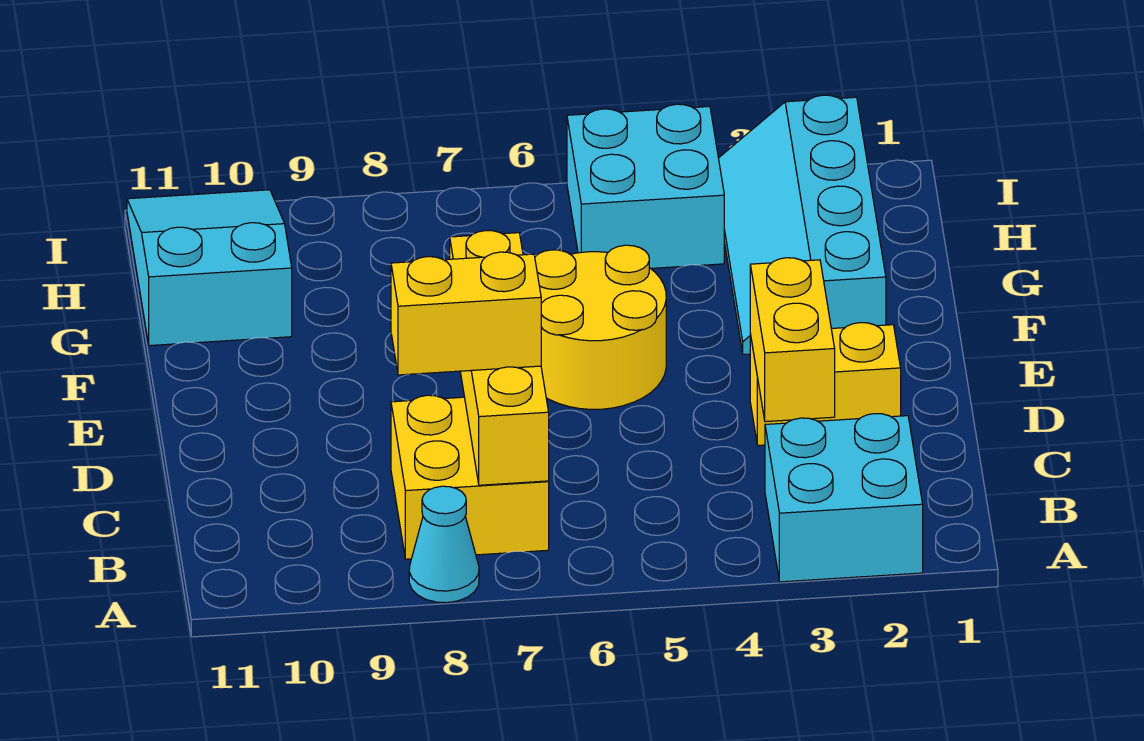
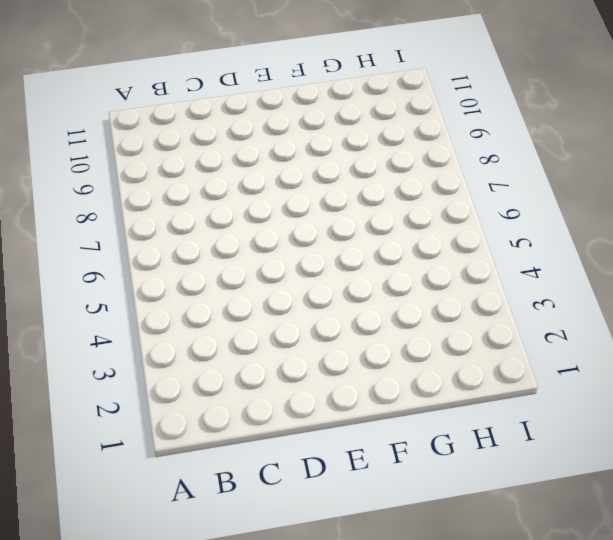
none -> cyan brick A2:B3 level 1
none -> cyan cone A8 level 1

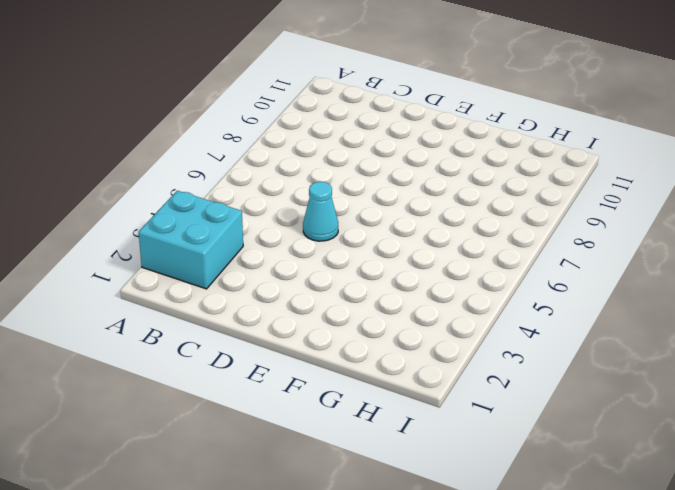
cyan cone D5 level 1 -> cyan cone A8 level 1
none -> yellow brick B7:C8 level 1
none -> yellow brick D2:D3 level 1

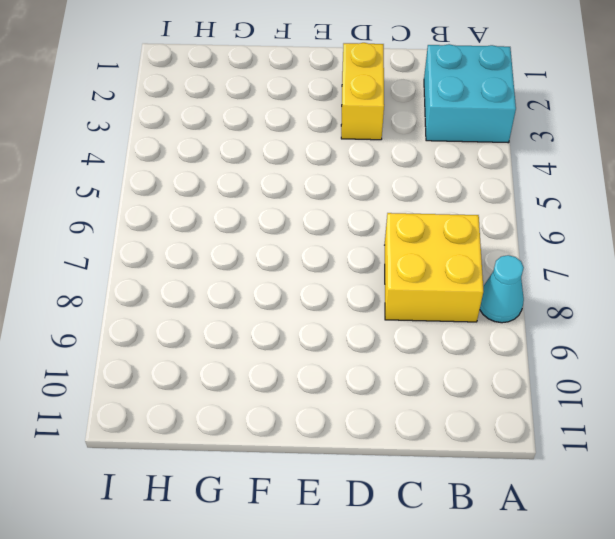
none -> yellow round brick E5:F6 level 1
none -> cyan slope F2:I3 level 1 top 2

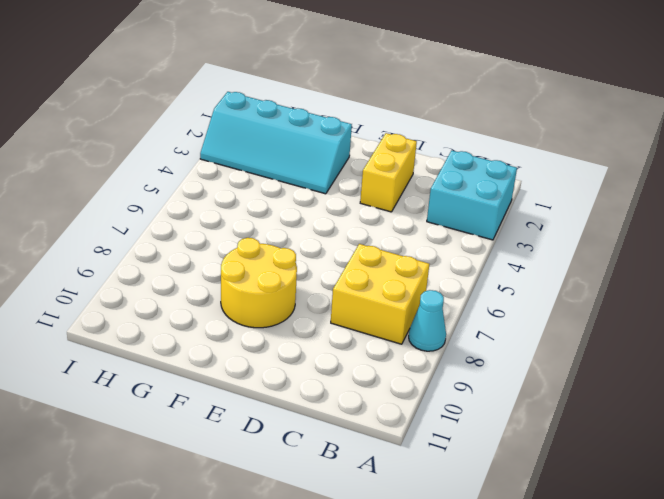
yellow round brick E8:F9 level 1 -> yellow round brick E5:F6 level 1
none -> cyan slope G10:I11 level 1 top G
none -> cyan brick H4:I5 level 1

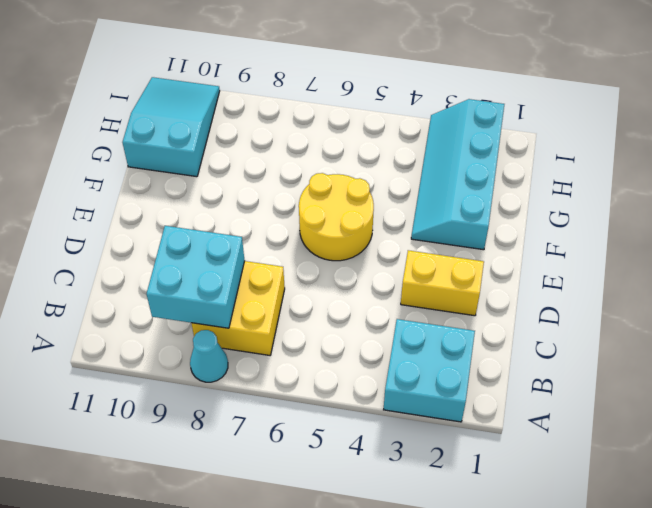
cyan brick B8:C9 level 2 -> cyan brick H4:I5 level 1
none -> yellow brick B7:E7 level 2
none -> yellow brick C3:D3 level 2

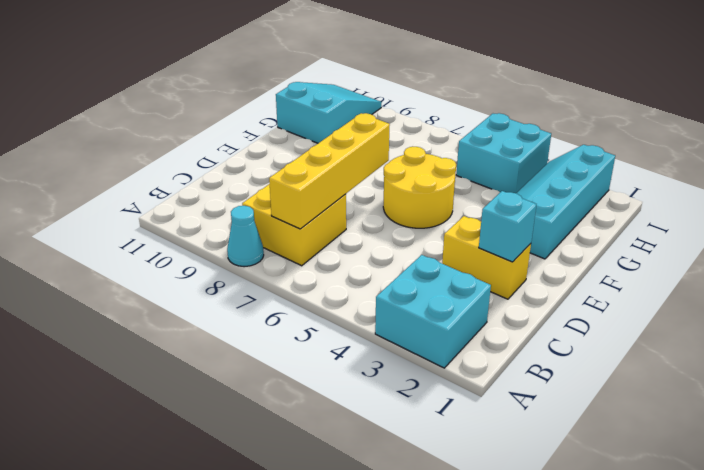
cyan brick D2 level 2 -> none
none -> yellow brick C3:D3 level 2
none -> yellow brick C7:C8 level 3

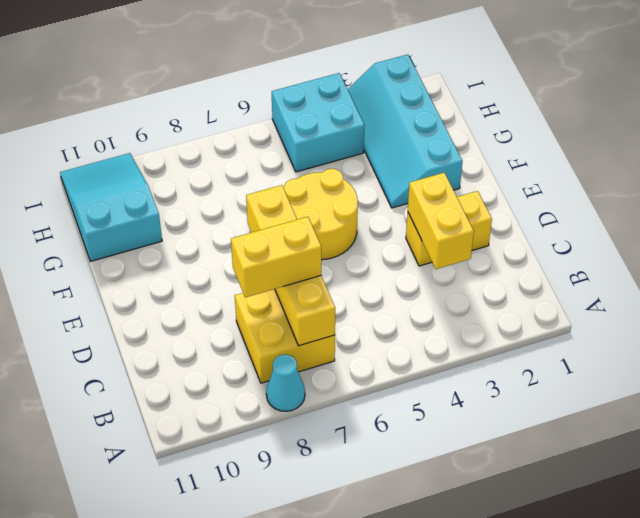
none -> cyan brick A2:B3 level 1

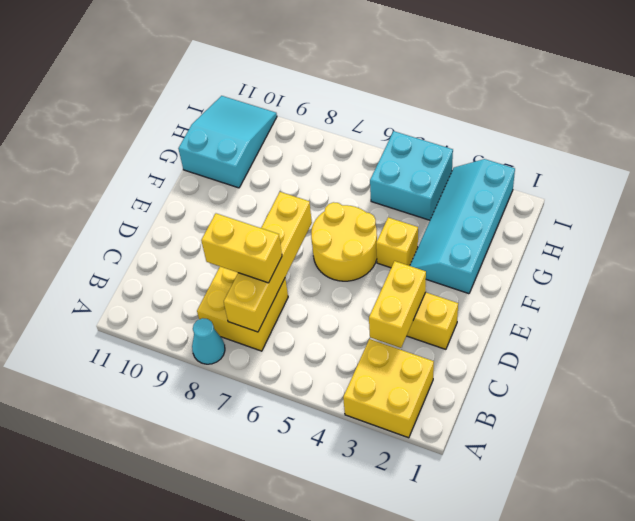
yellow brick A2:B3 level 1 -> cyan brick A2:B3 level 1
yellow brick F4 level 1 -> none

